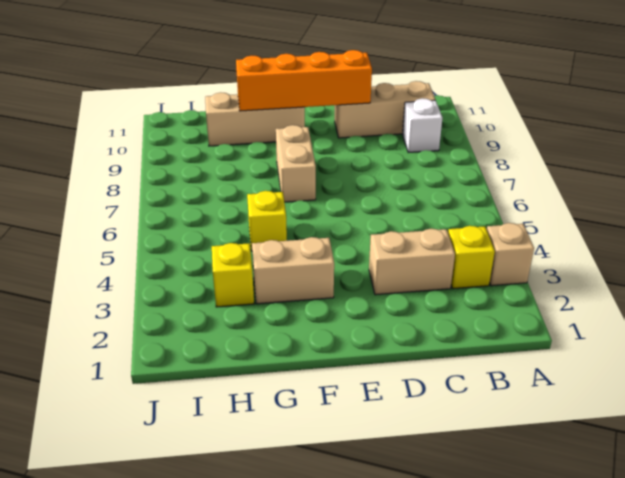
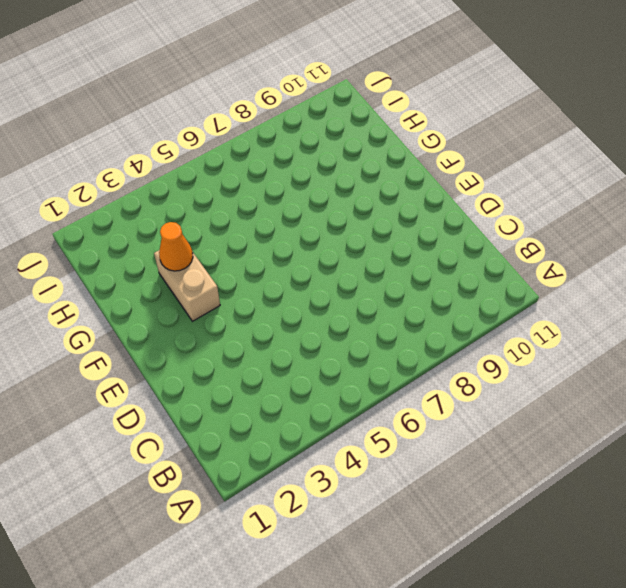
orange cone G3 level 2 -> none
none -> tan brick A3 level 1
none -> yellow brick B3 level 1

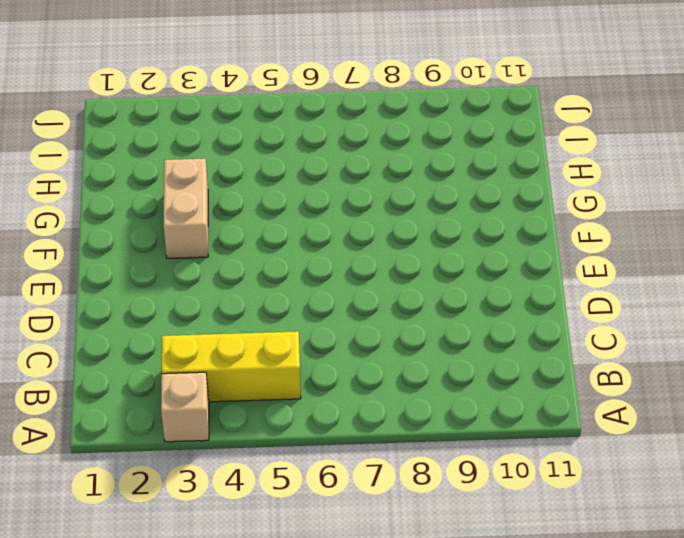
yellow brick B3:B5 level 1 -> yellow brick B3 level 1
none -> white brick B9 level 1
none -> tan brick B10:D10 level 1

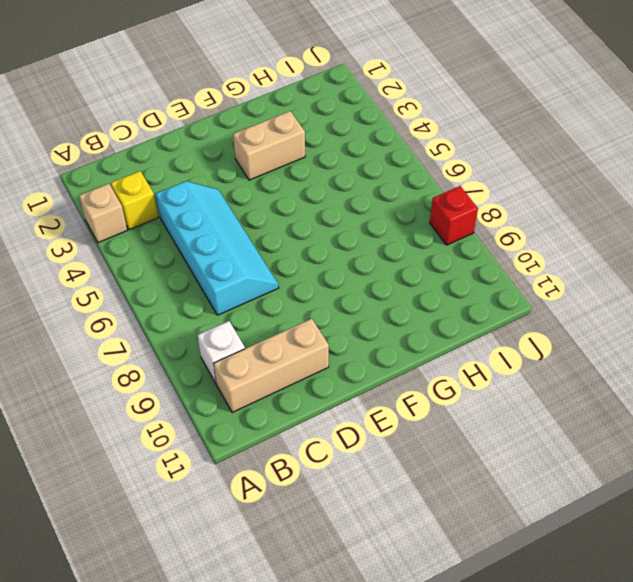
cyan slope C4:D7 level 1 top C -> none
red brick J8 level 1 -> none
none -> tan brick C3:D3 level 1
none -> tan brick F7:F8 level 1

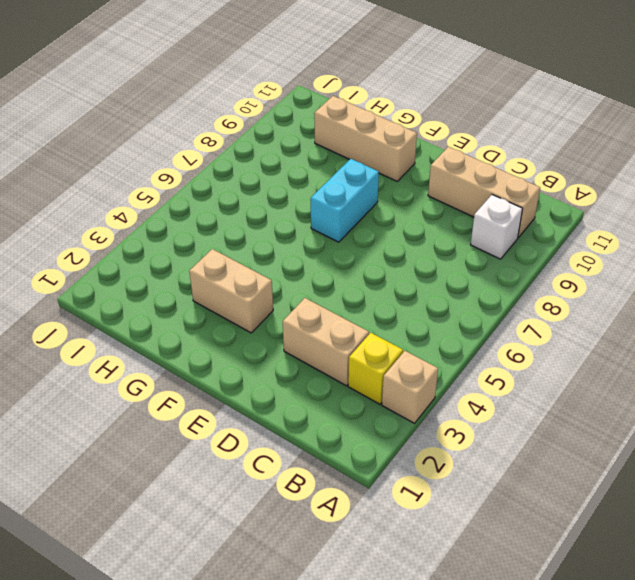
cyan brick F7:F8 level 1 -> tan brick F7:F8 level 1
none -> yellow brick G5 level 1
none -> yellow brick H3 level 1

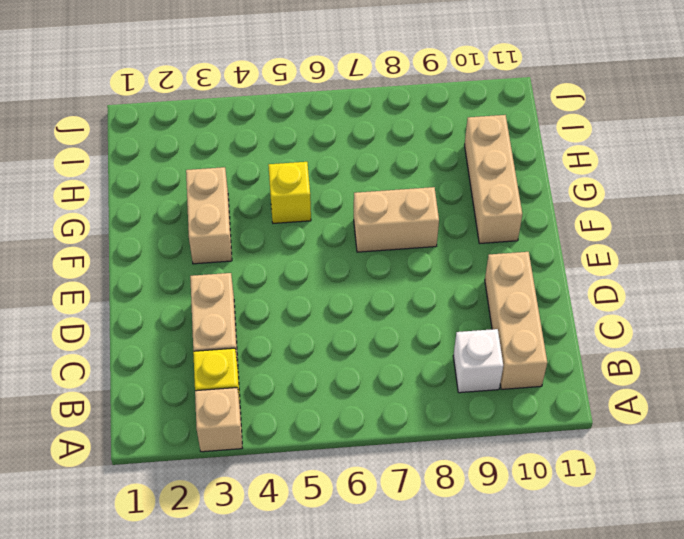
none -> yellow brick H3 level 1
none -> orange brick D10:G10 level 2

